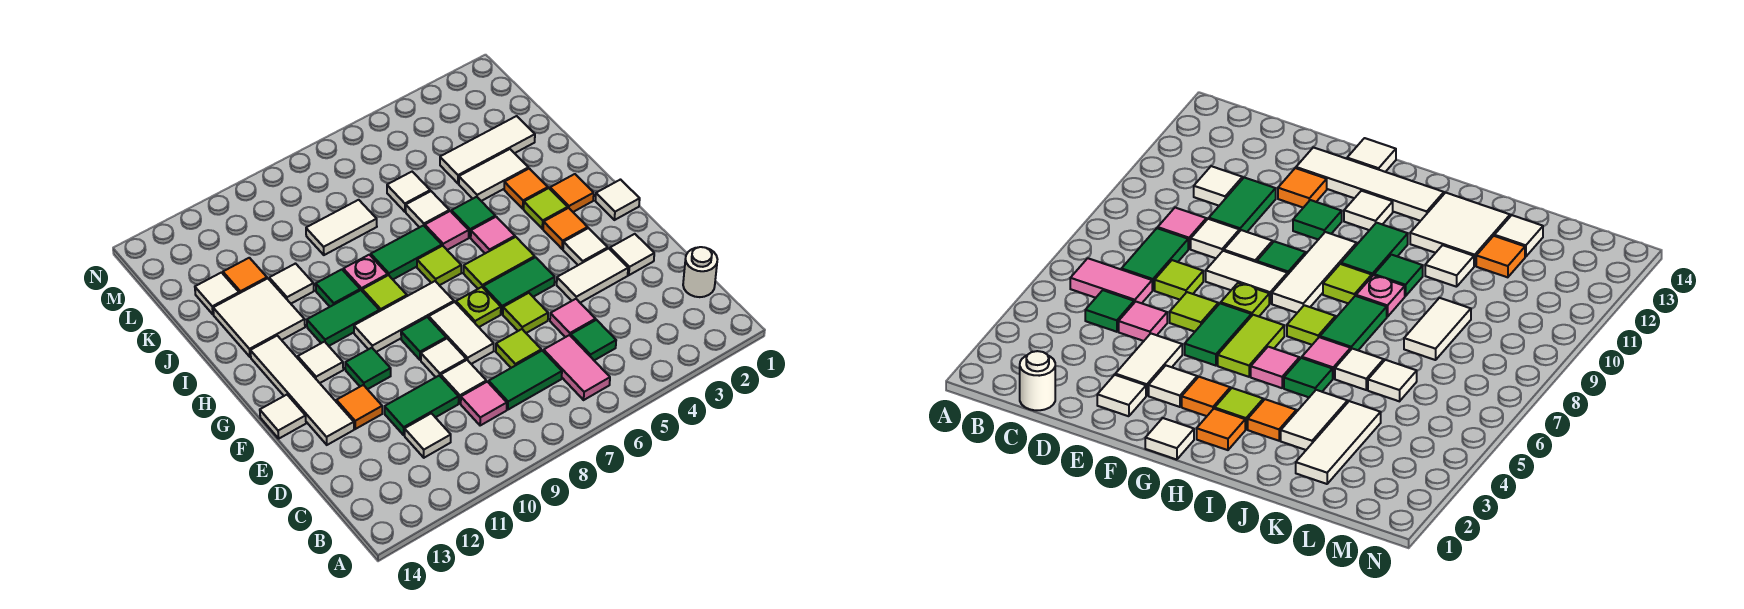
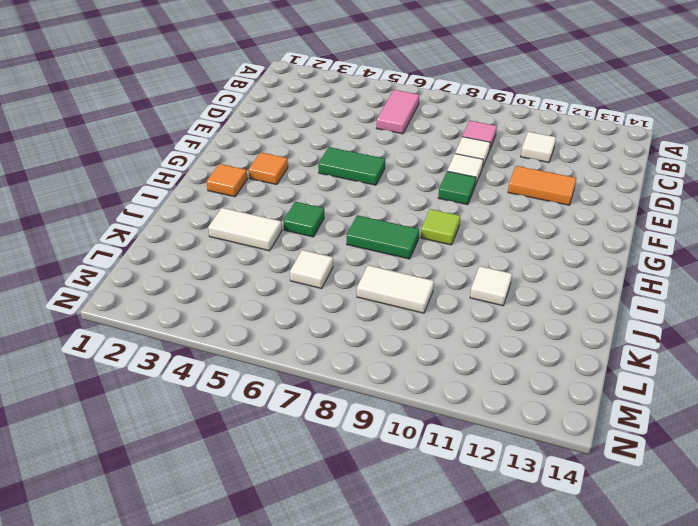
orange tile E11:E12 level 1 -> orange tile E12 level 1
none -> white round brick C1 level 1
none -> green tile C5 level 1
none -> green tile C7:C8 level 1
none -> pink tile D5 level 1

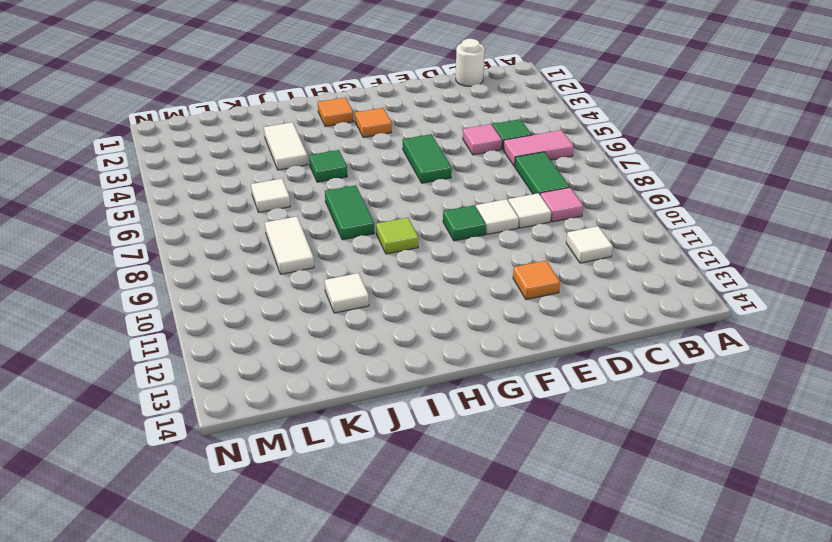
none -> lime tile D7 level 1
none -> green tile D10:D11 level 1
none -> white tile E2 level 1
none -> white tile E3:E4 level 1

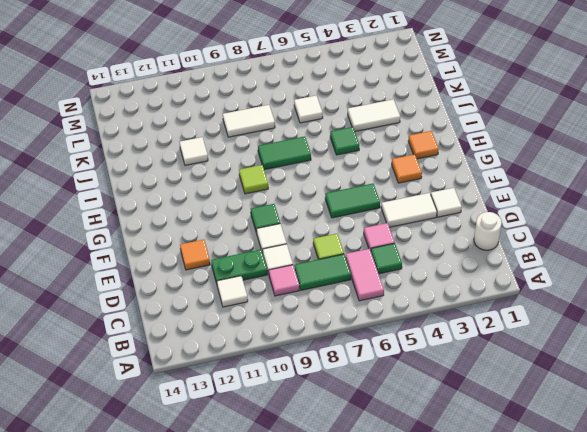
green plate D10:D11 level 1 -> green tile D10:D11 level 1
none -> lime tile E6 level 1
none -> white tile E8:F8 level 1
none -> white tile E13:H13 level 1
none -> white tile F3 level 1

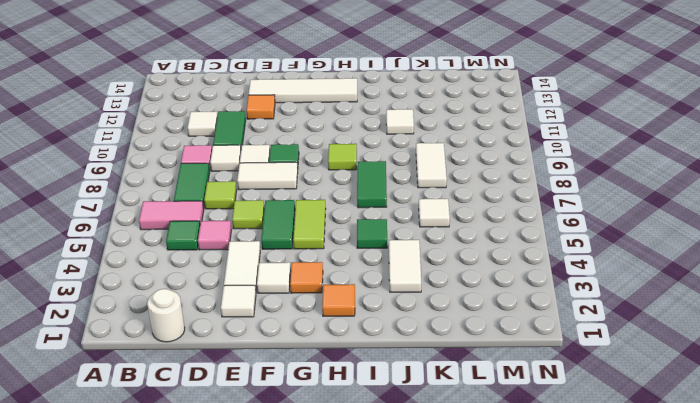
none -> lime plate F7 level 1
none -> green tile F11 level 1
none -> white tile F14 level 1
none -> white tile G1 level 1

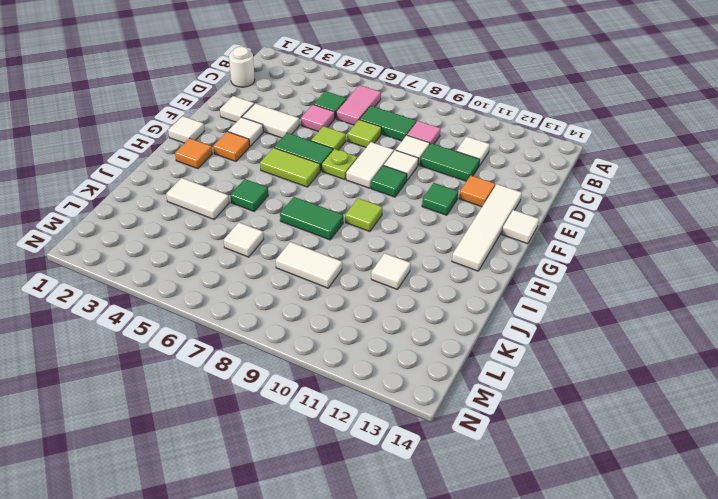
none -> white tile G8:G10 level 1
none -> white tile G12 level 1
none -> lime tile H3 level 1
none -> pink tile H5 level 1

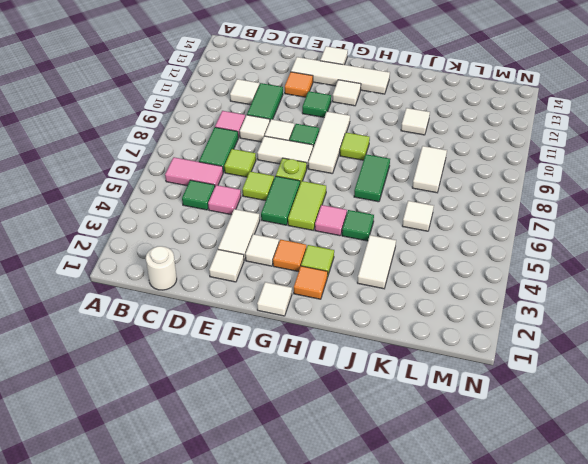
none -> lime tile H7 level 1
none -> green tile H10:H11 level 1
none -> orange tile I3 level 1
none -> pink tile I6 level 1

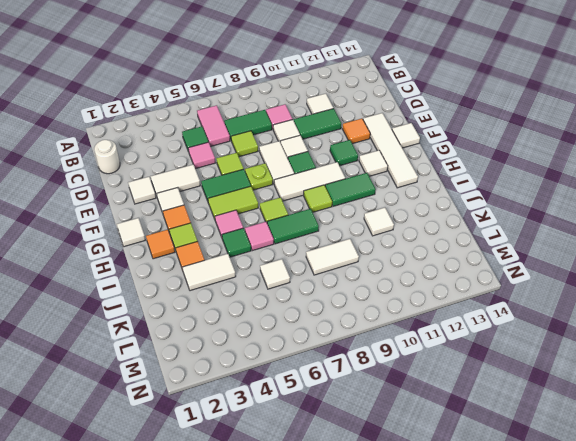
none -> pink plate I9 level 1
none -> green tile I10 level 1
none -> white tile I12:J13 level 1
none -> white tile J6 level 1

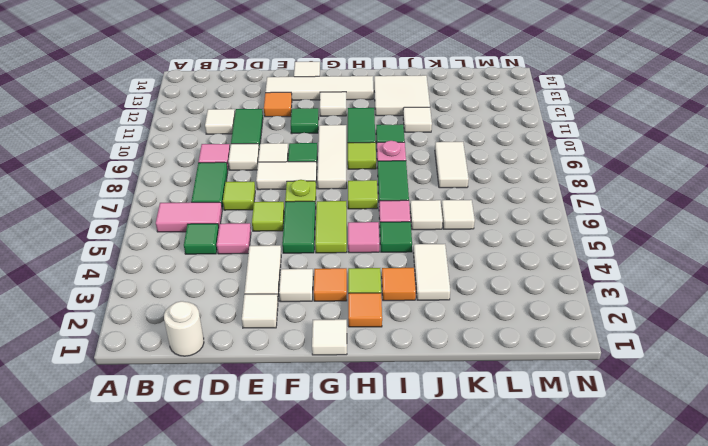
none -> white tile K2:K4 level 1
none -> orange tile K12 level 1
none -> white tile K13 level 1

